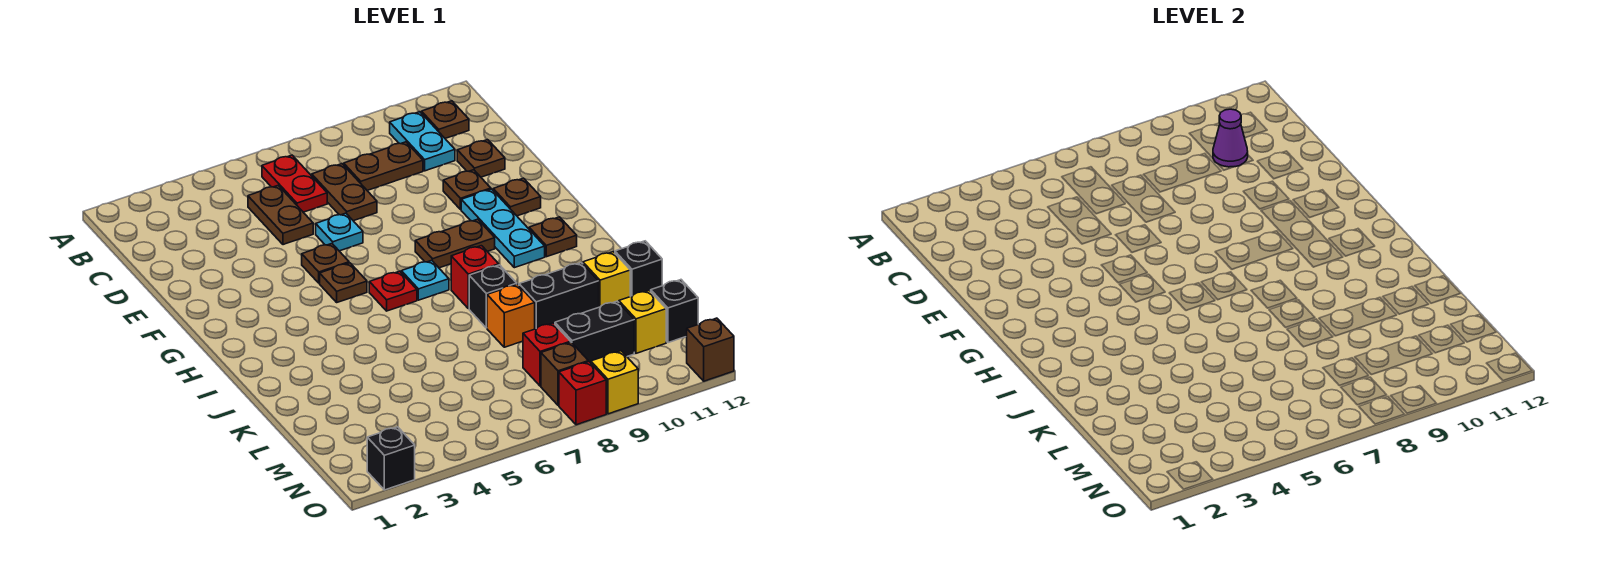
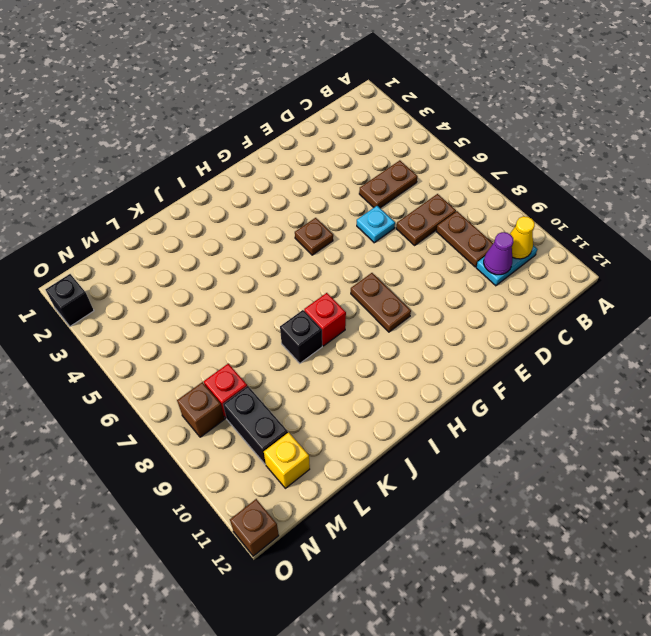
yellow cone B10 level 2 -> none
none -> red plate B6:C6 level 1
none -> brown plate B11 level 1
none -> brown plate D11 level 1
none -> brown plate E10 level 1

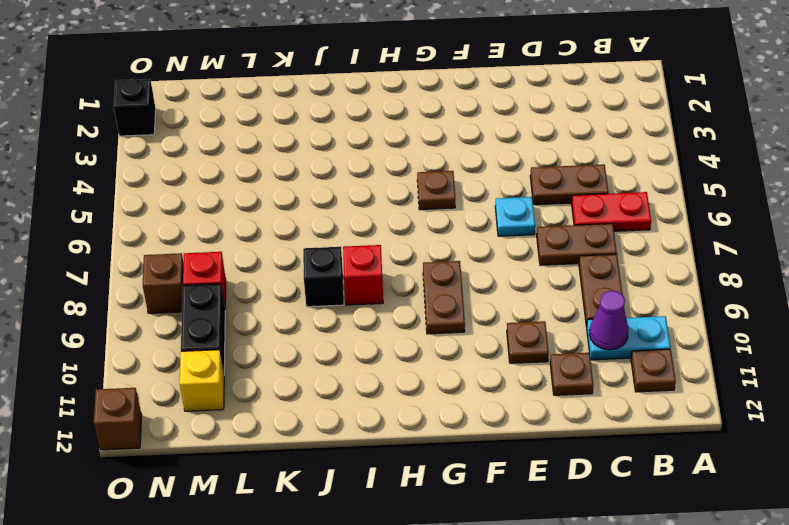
none -> brown plate F5 level 1
none -> cyan plate F10:H10 level 1
none -> brown plate F11 level 1
none -> red plate H6 level 1

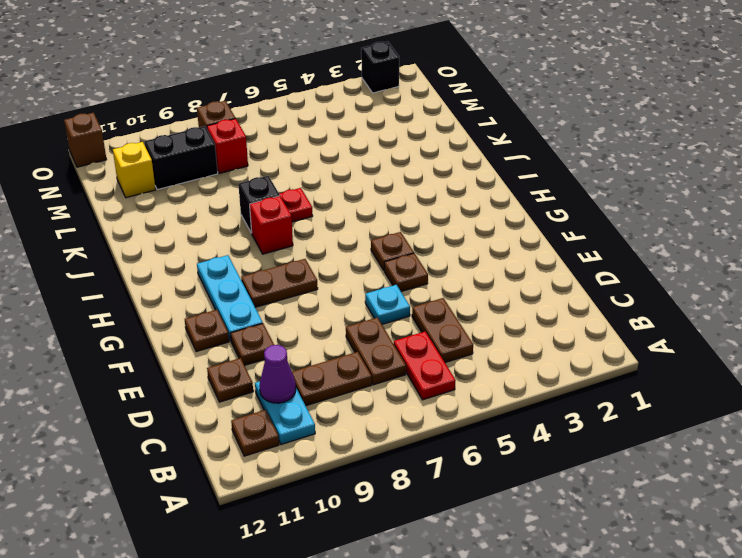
red plate J7 level 1 -> red plate H6 level 1
none -> cyan plate H7 level 1
none -> brown plate H11 level 1
none -> orange brick K8 level 1
none -> black brick K9:K10 level 1

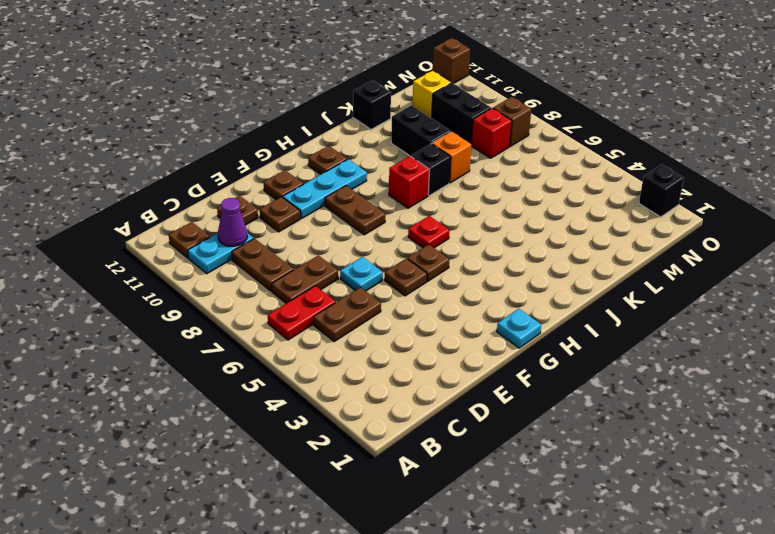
cyan plate G1 level 1 -> cyan plate H7 level 1
none -> yellow brick K11 level 1
none -> black brick M12 level 1
none -> red brick O8 level 1
none -> yellow brick O9 level 1

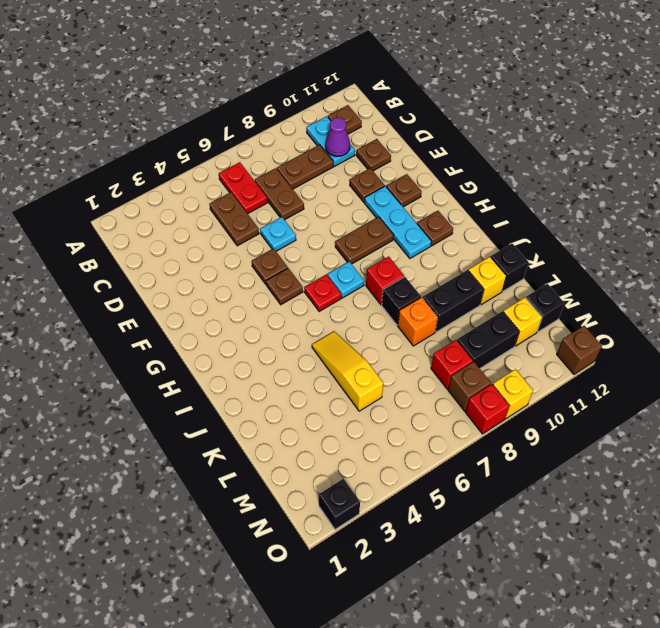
yellow slope J5:L5 level 1 top L -> none

